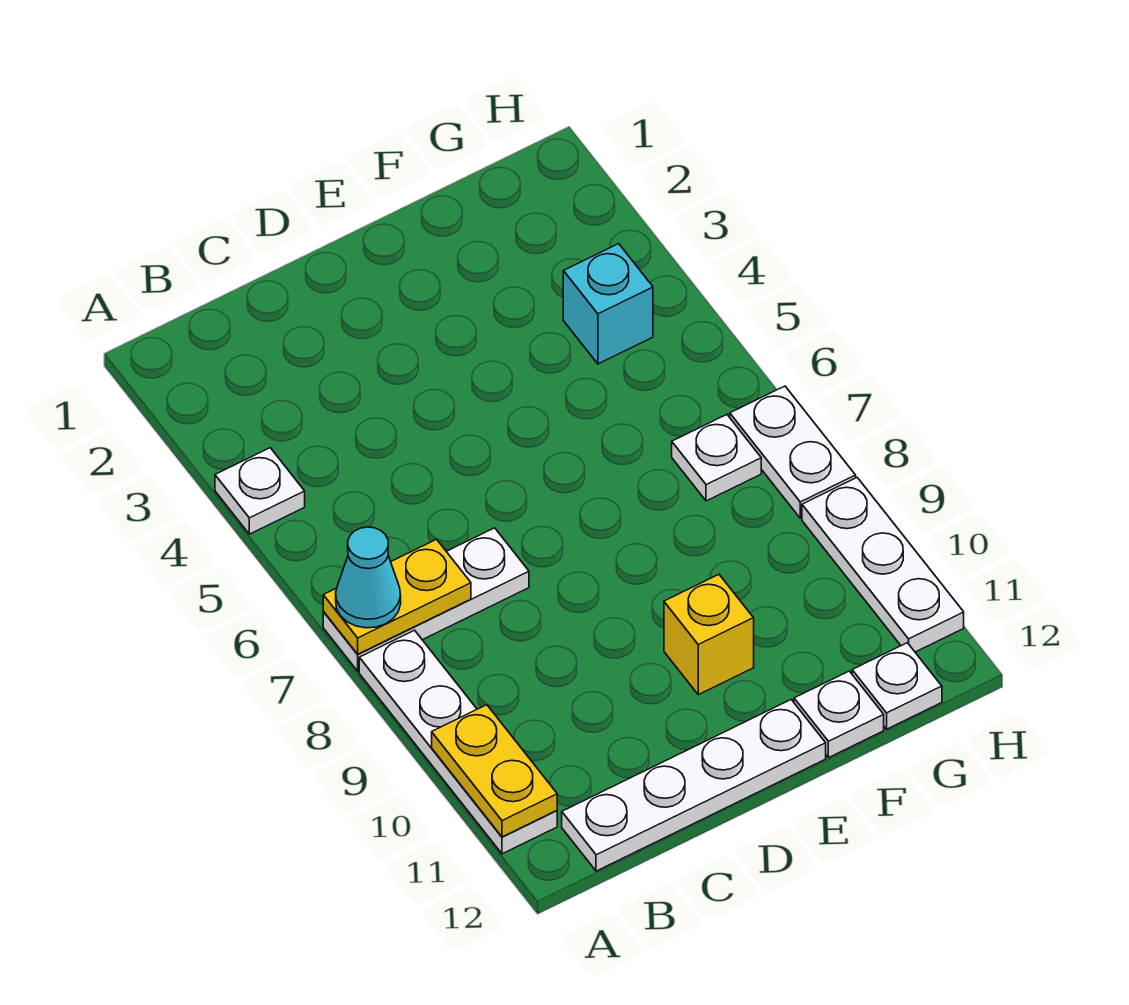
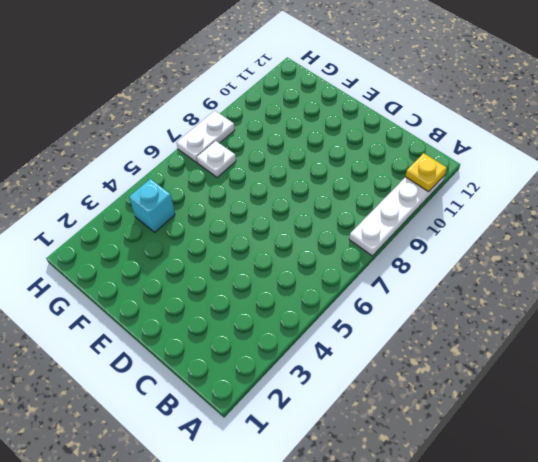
yellow plate A11 level 2 -> yellow plate A10:A11 level 2
none -> white plate A4 level 1
none -> white plate A7:C7 level 1
none -> white plate B12:E12 level 1

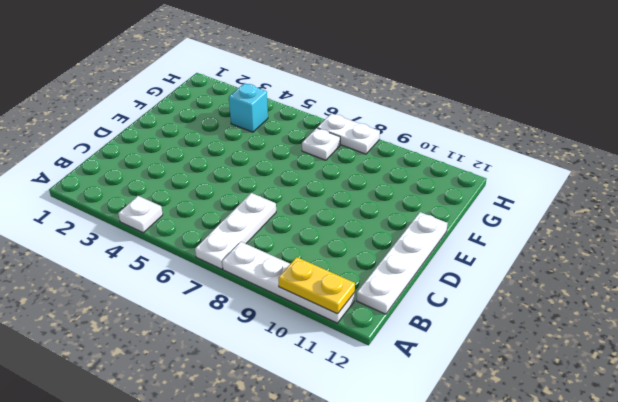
none -> yellow brick E10 level 1
none -> white plate F12 level 1
none -> white plate G12 level 1

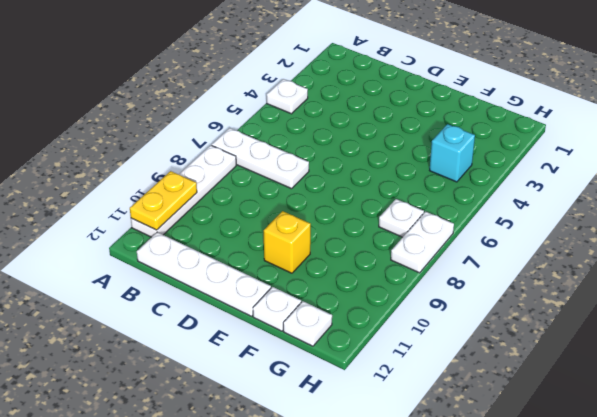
none -> white plate H9:H11 level 1
none -> yellow plate A7:B7 level 2
none -> cyan cone A7 level 3

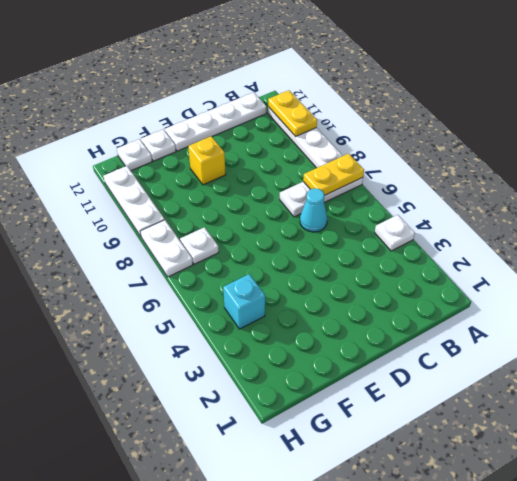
cyan cone C6 level 1 -> cyan cone A7 level 3

